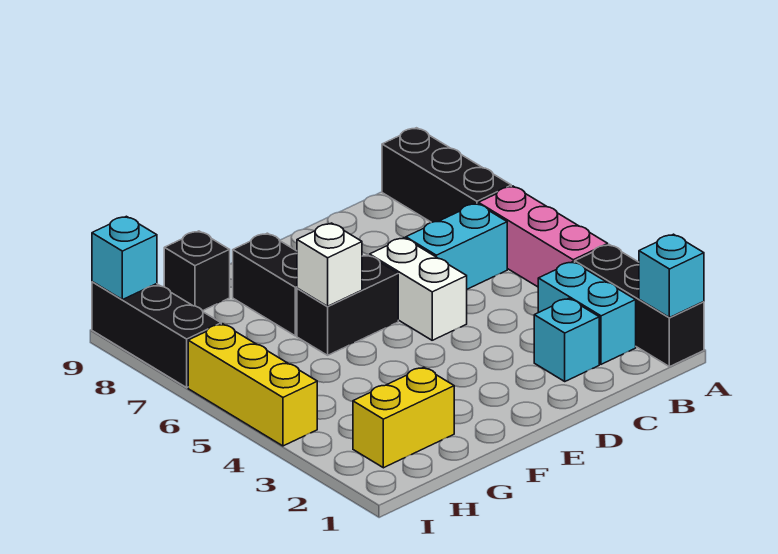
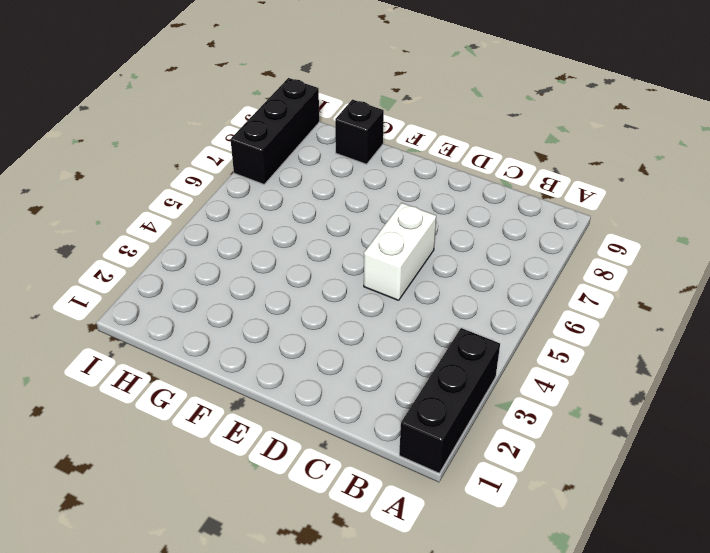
none -> pink brick A4:A6 level 1
none -> black brick A7:A9 level 1
none -> cyan brick B2:B3 level 1

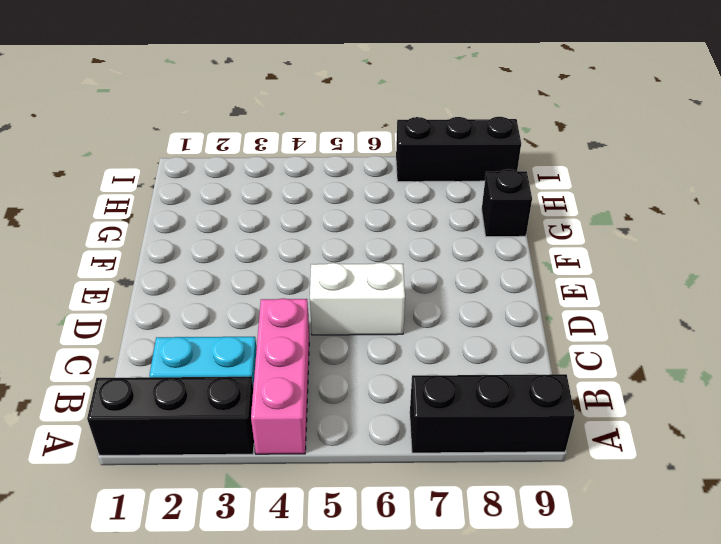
pink brick A4:C4 level 1 -> pink brick A4:A6 level 1
none -> cyan brick B6:C6 level 1
none -> cyan brick C2 level 1
none -> black brick E6:F6 level 1

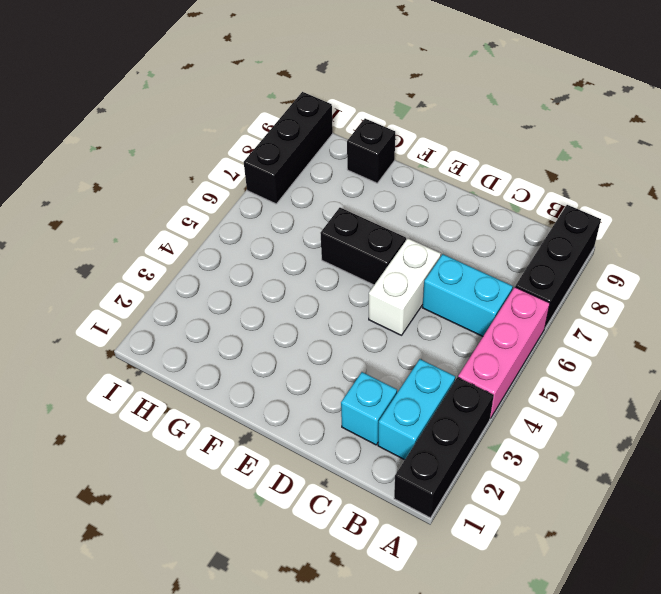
none -> black brick F7:F8 level 1
none -> yellow brick G2:H2 level 1
none -> yellow brick I4:I6 level 1

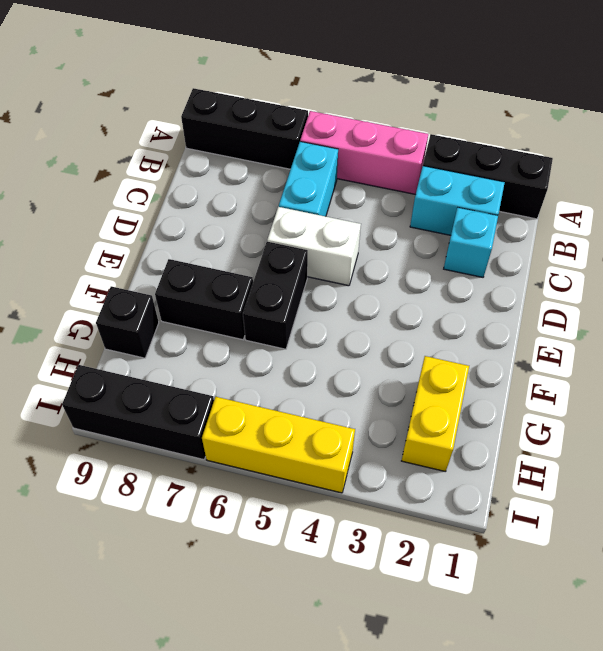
none -> cyan brick A1 level 2
none -> white brick F6 level 2
none -> cyan brick I9 level 2

